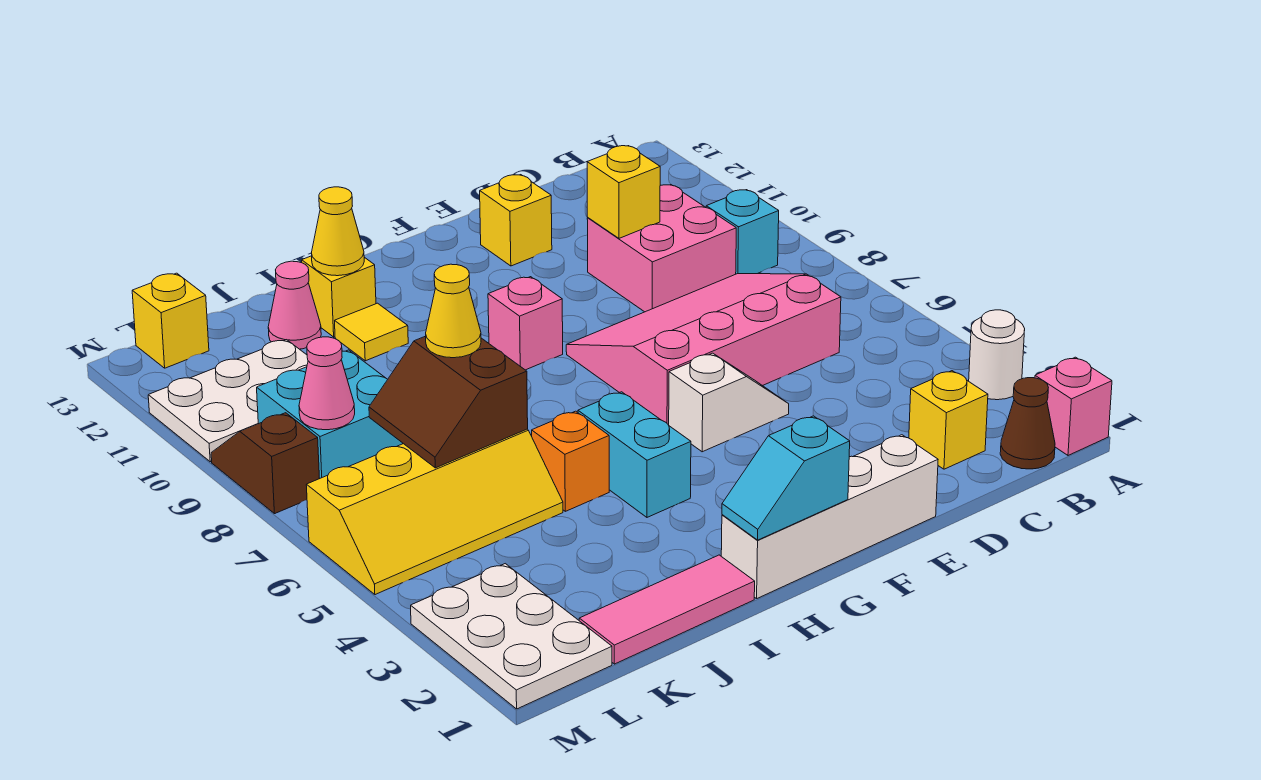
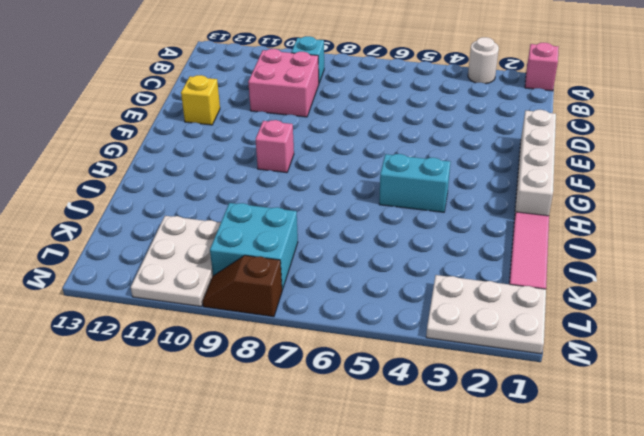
none -> brown cone B1 level 1
none -> yellow brick C2 level 1
none -> pink slope C6:F8 level 1 top 6

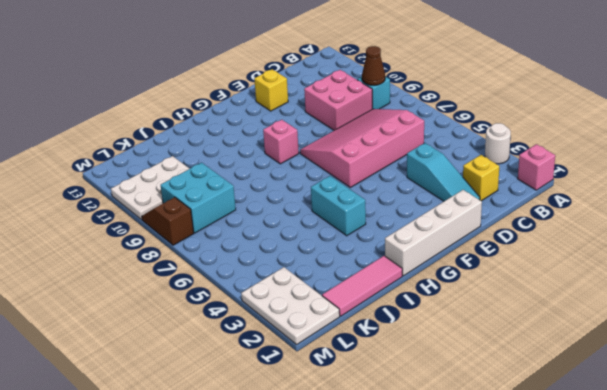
brown cone B9 level 2 -> brown cone B1 level 1
cyan slope D2:D4 level 1 top 4 -> none
none -> white slope E5:F5 level 1 top F
none -> orange brick I5 level 1
none -> yellow tile I11 level 1

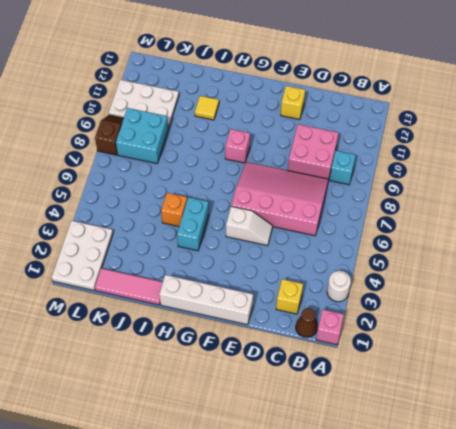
none -> yellow brick I12 level 1
none -> yellow slope J5:M6 level 1 top 6
none -> pink cone J12 level 1

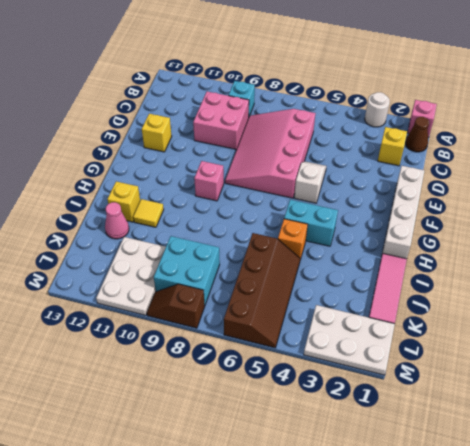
brown slope J5:M6 level 1 top 6 -> yellow slope J5:M6 level 1 top 6
none -> yellow brick L13 level 1
none -> yellow brick D10 level 2
none -> cyan slope G1:H1 level 2 top G

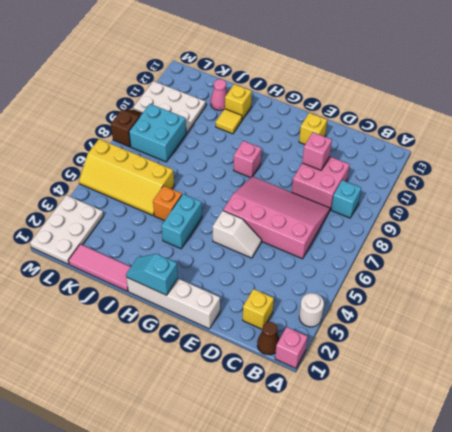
pink brick D10 level 2 -> yellow brick D10 level 2
none -> yellow brick L13 level 1
none -> yellow cone I12 level 2
none -> brown slope J6:K7 level 2 top J

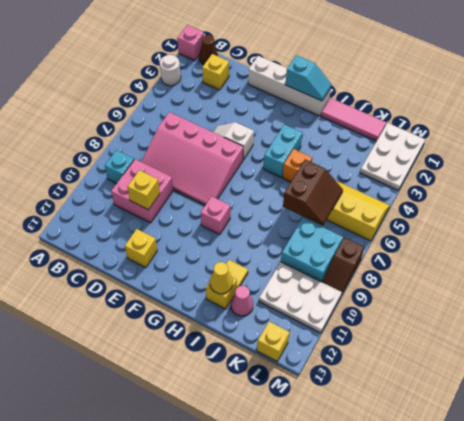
none -> pink cone L8 level 2
none -> yellow cone J7 level 3

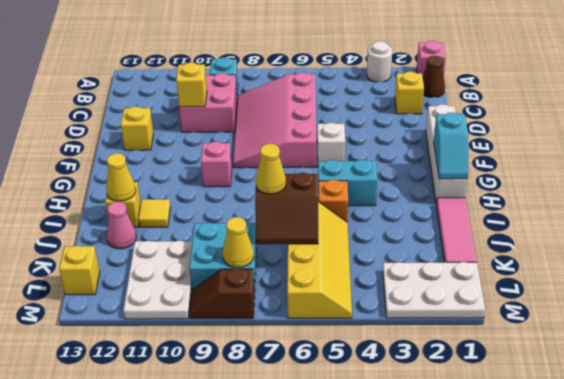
yellow cone L8 level 2 -> pink cone L8 level 2

